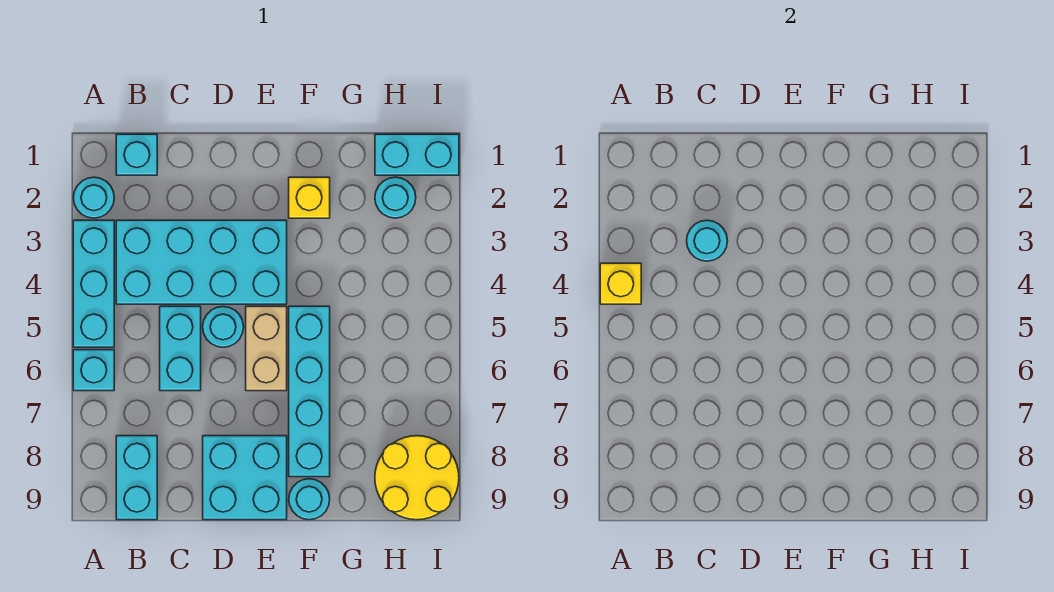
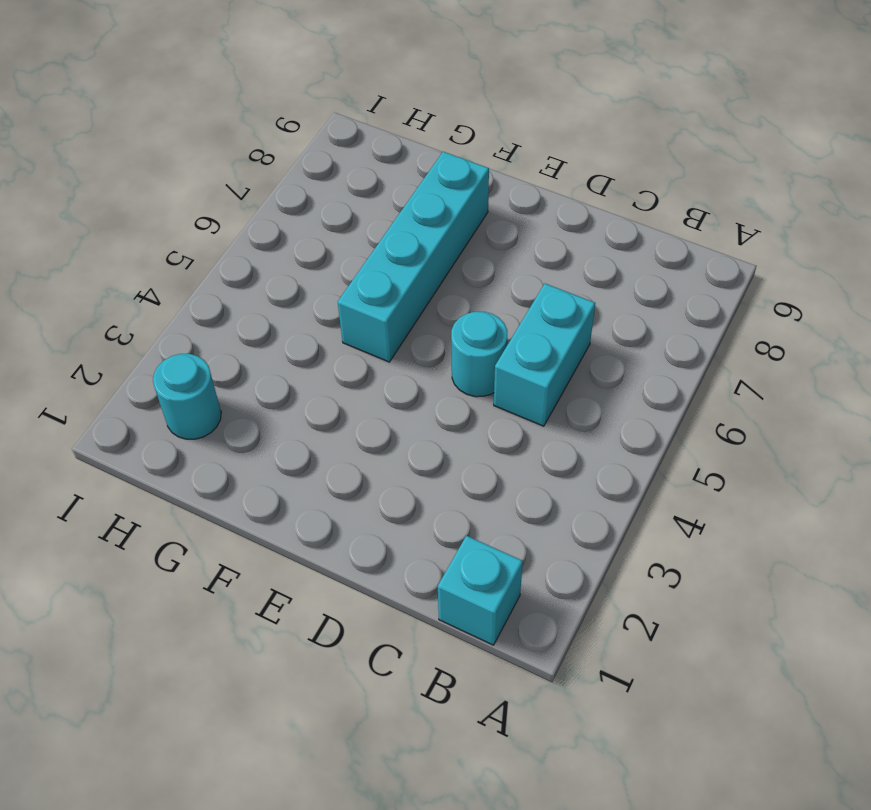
none -> cyan round brick A2 level 1
none -> cyan brick A3:A5 level 1
none -> cyan brick A6 level 1

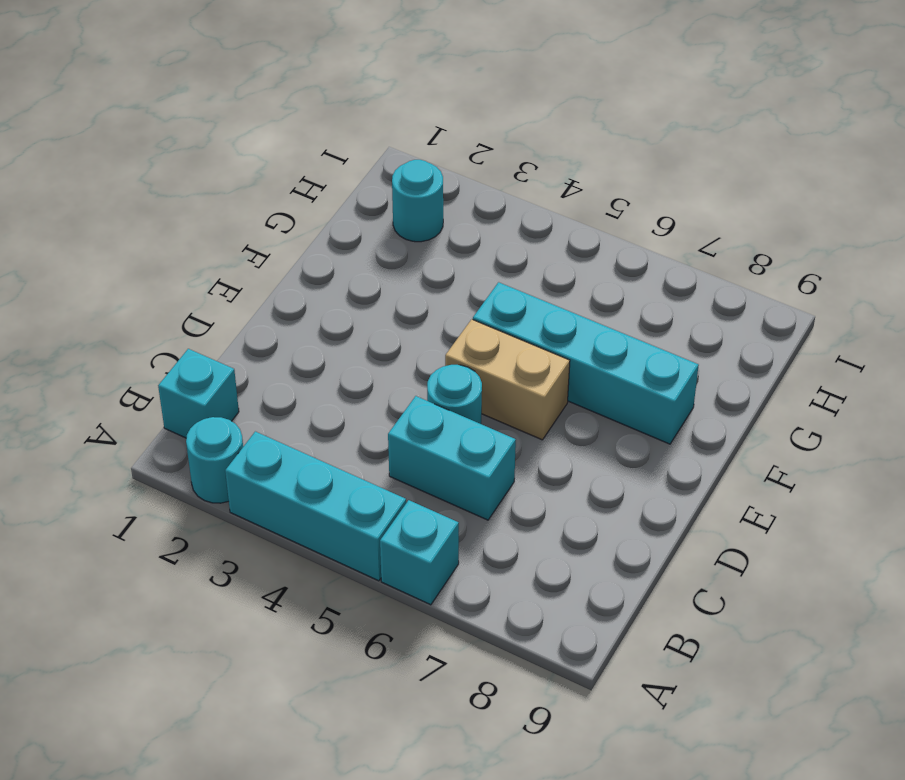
none -> cyan brick B3:E4 level 1
none -> cyan brick B8:B9 level 1
none -> cyan brick D8:E9 level 1

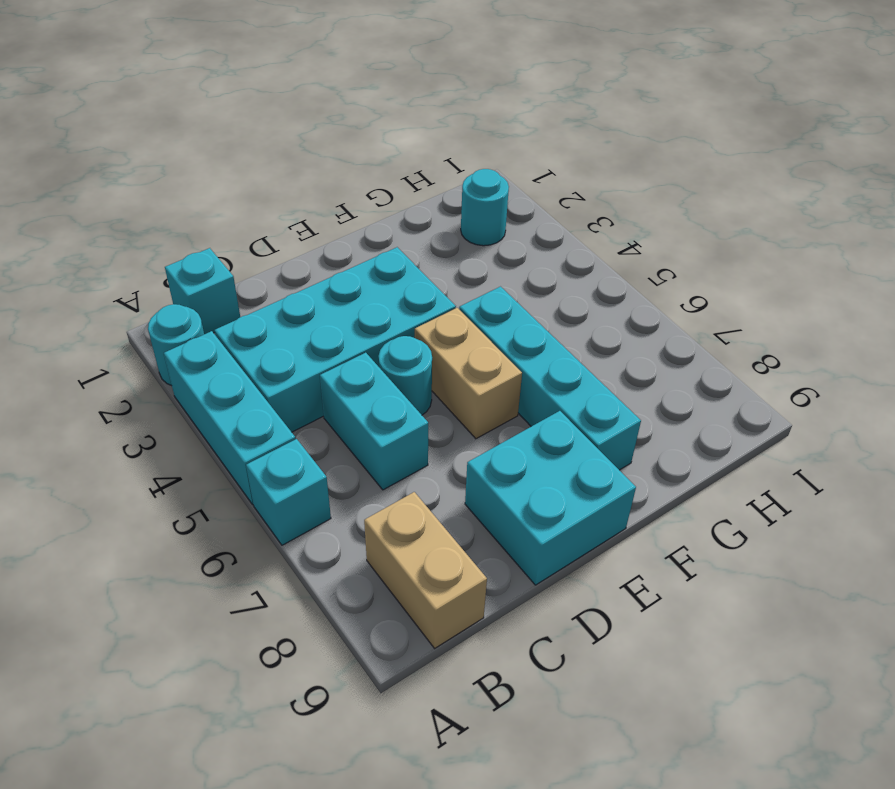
tan brick B8:B9 level 1 -> cyan brick B8:B9 level 1
none -> yellow brick F2 level 1
none -> cyan round brick F9 level 1
none -> cyan brick H1:I1 level 1

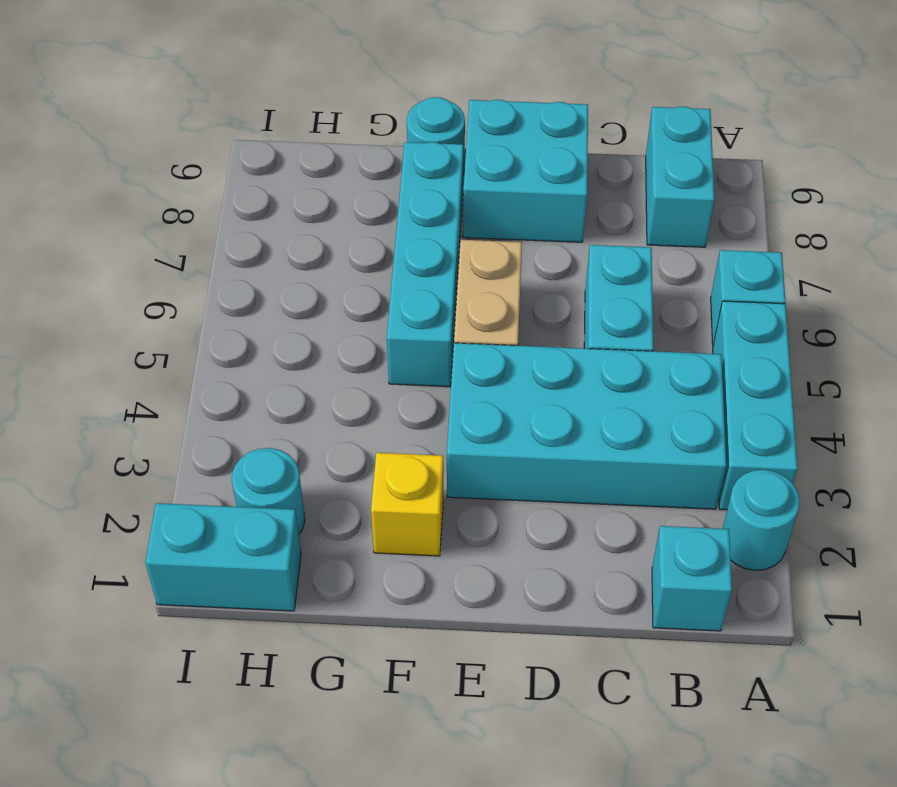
none -> cyan round brick D5 level 1
none -> yellow round brick H8:I9 level 1
none -> yellow brick A4 level 2

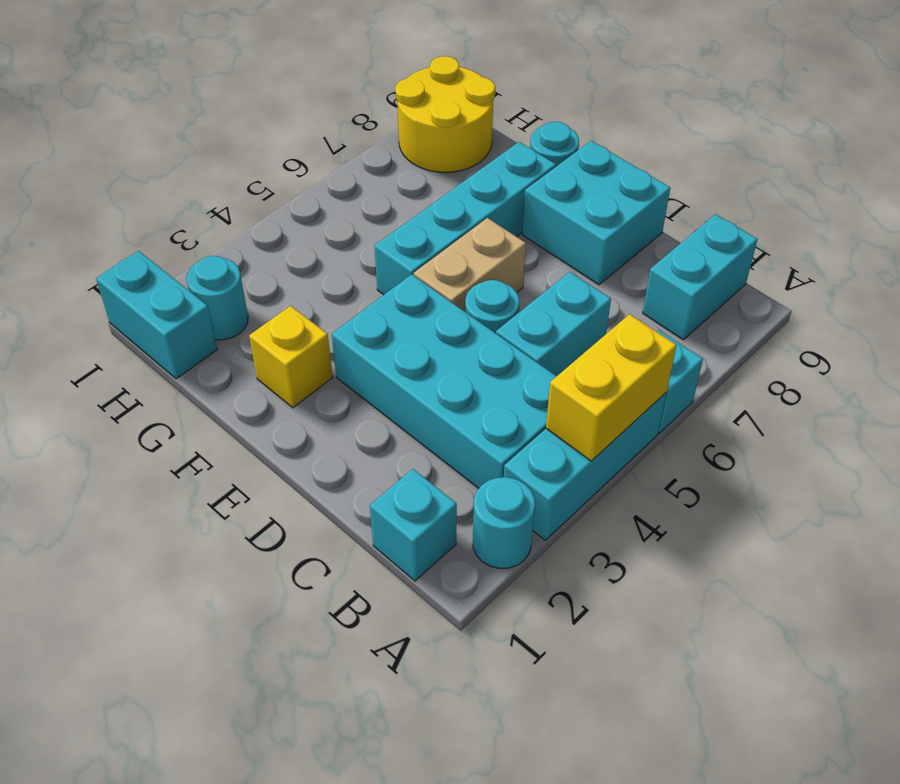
yellow brick A4:A5 level 2 -> yellow brick A4 level 2
none -> cyan round brick C3 level 2

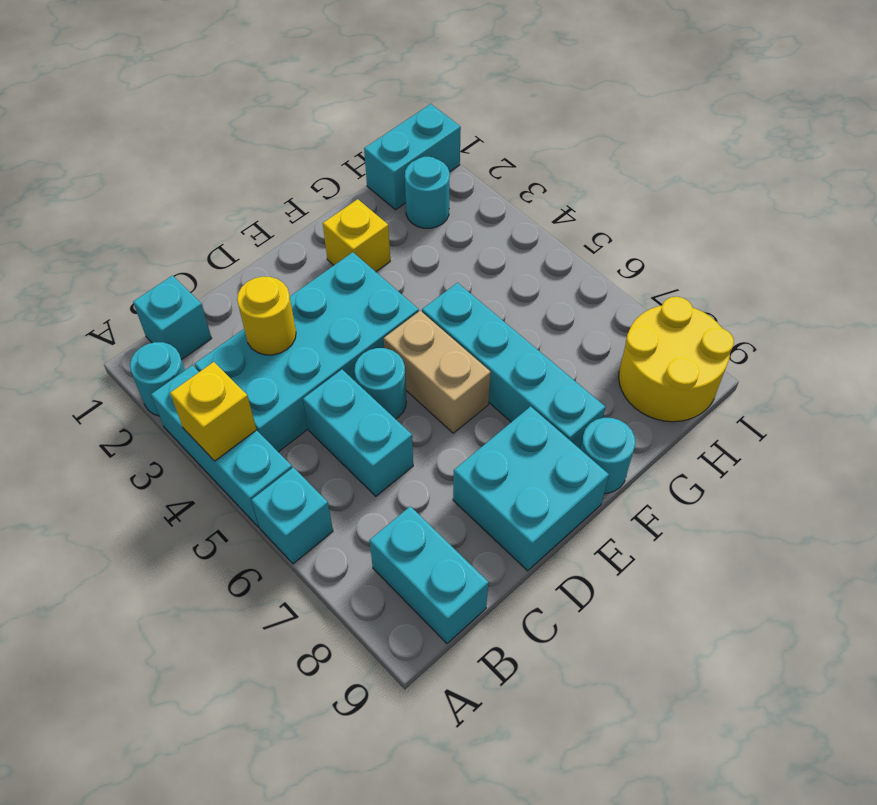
yellow round brick C3 level 2 -> cyan round brick C3 level 2

